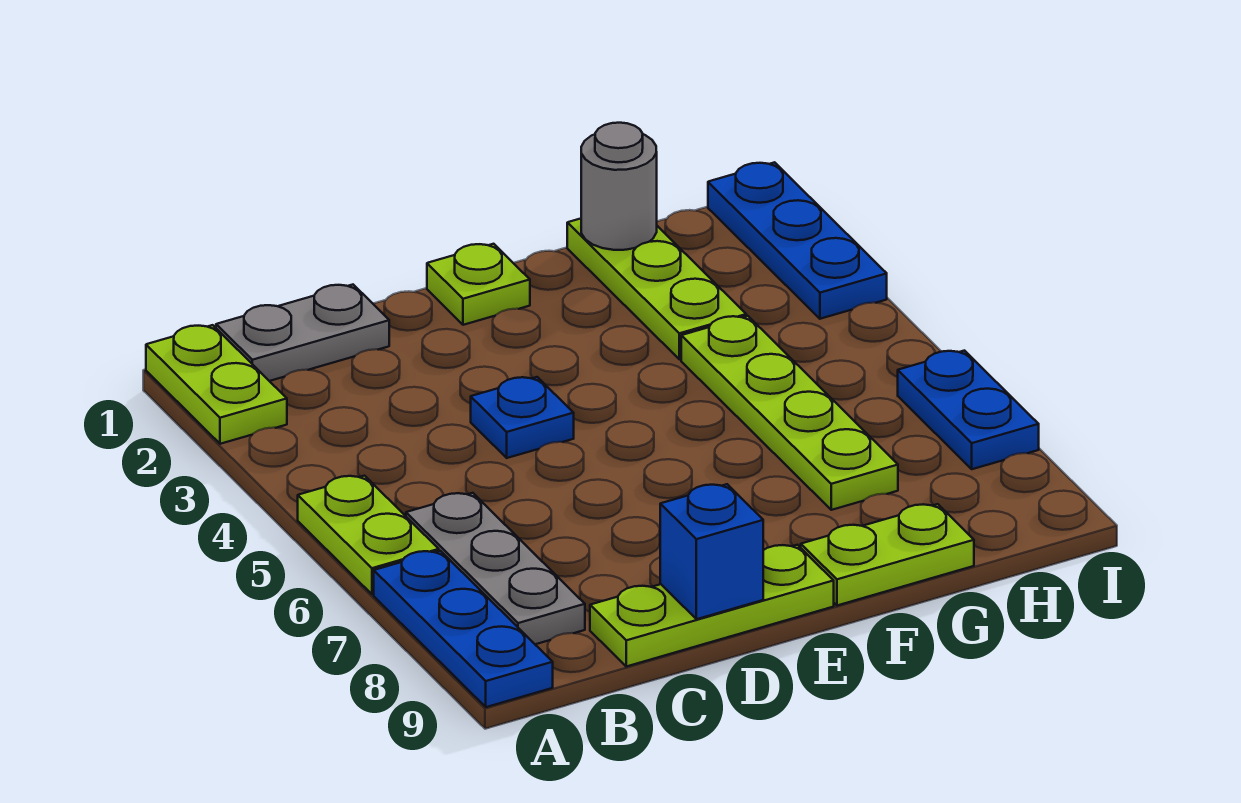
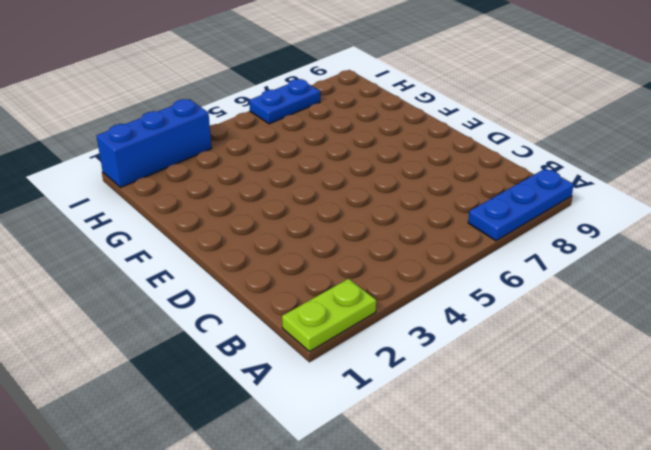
blue brick I1:I3 level 1 -> blue plate I1:I3 level 1
none -> lime plate A5:A6 level 1
none -> grey plate B1:C1 level 1
none -> grey plate B6:B8 level 1

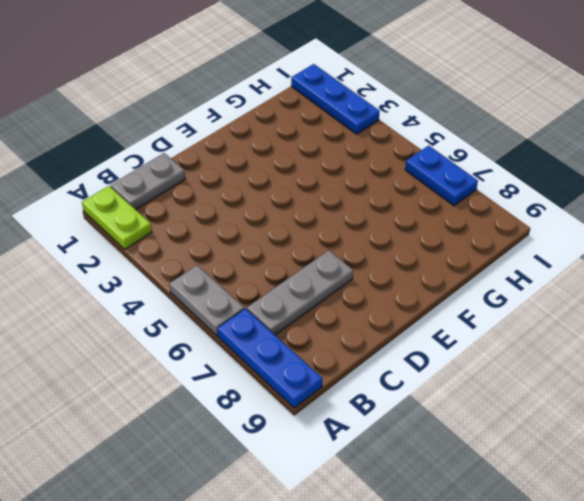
grey plate A5:A6 level 1 -> lime plate A5:A6 level 1
grey plate B7:D7 level 1 -> grey plate B6:B8 level 1
none -> lime plate C9:E9 level 1
none -> blue plate D4 level 1
none -> lime plate E1 level 1

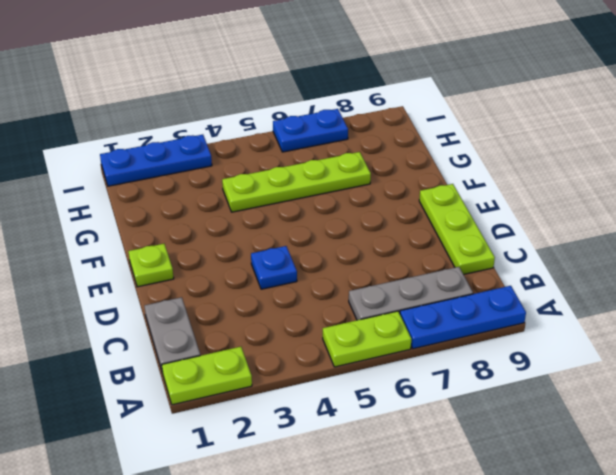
none -> lime plate F9:G9 level 1
none -> lime plate G1:G3 level 1
none -> blue brick D9 level 2

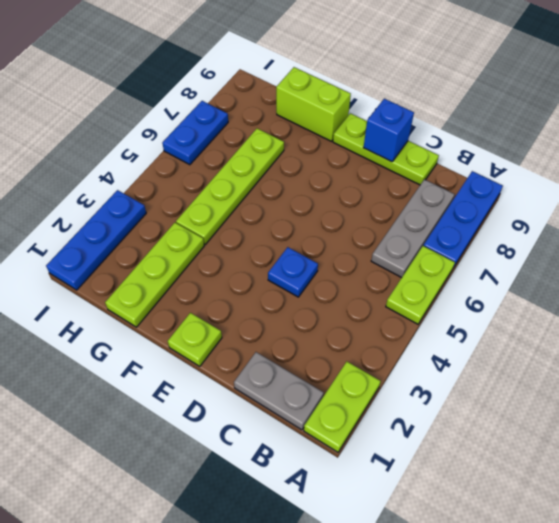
lime brick F9:G9 level 1 -> lime plate F9:G9 level 1
none -> grey round brick G1 level 2

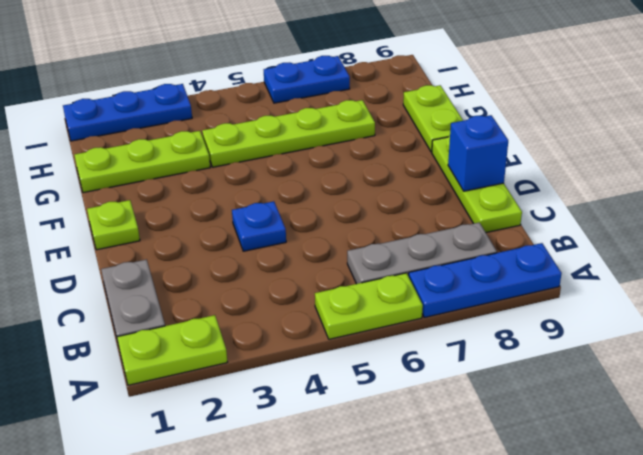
none -> grey round brick G1 level 2

